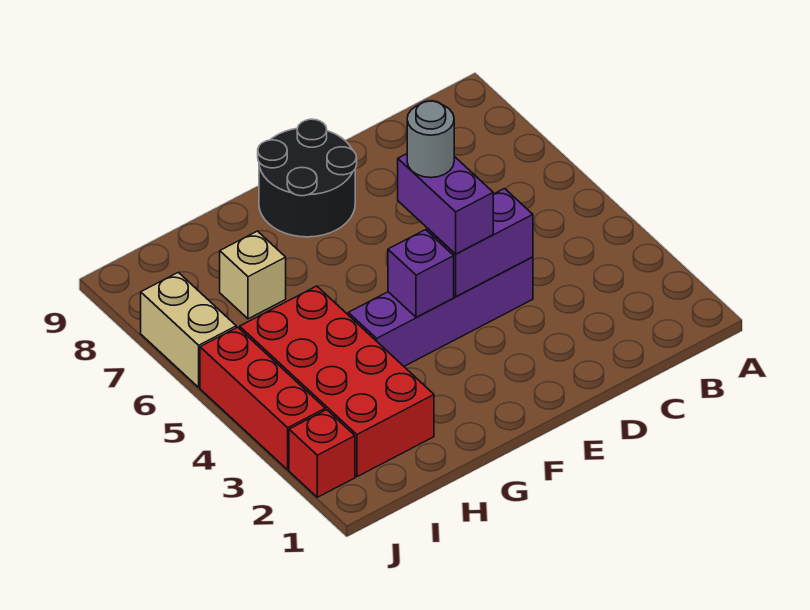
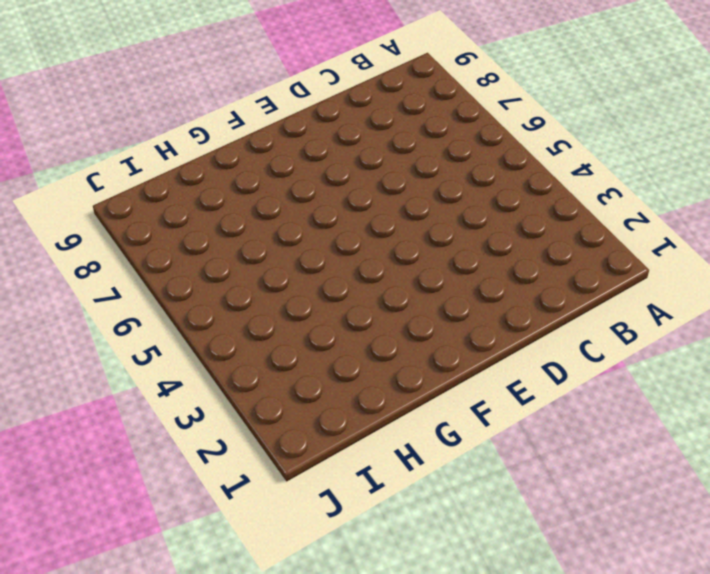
none -> purple brick D4:G4 level 1
none -> black round brick E8:F9 level 1

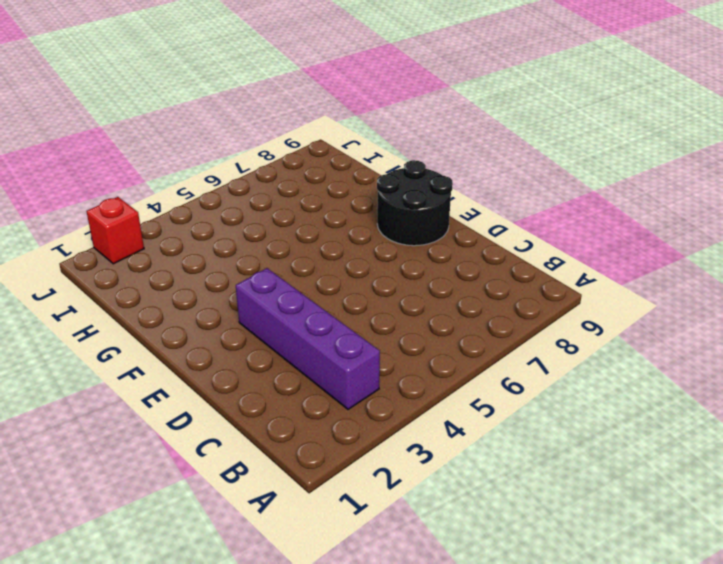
purple brick B3:E3 level 1 -> purple brick D4:G4 level 1
none -> red brick H2:I5 level 1
none -> tan brick H7 level 1

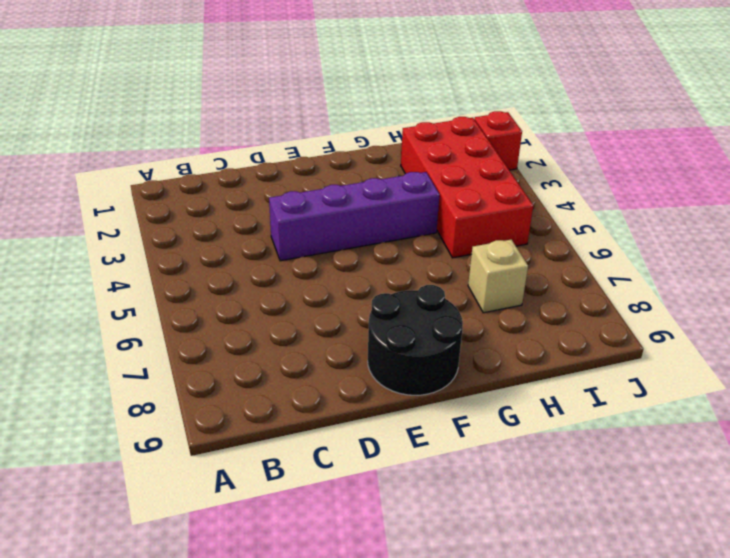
none -> red brick J3:J5 level 1
none -> tan brick J6:J7 level 1

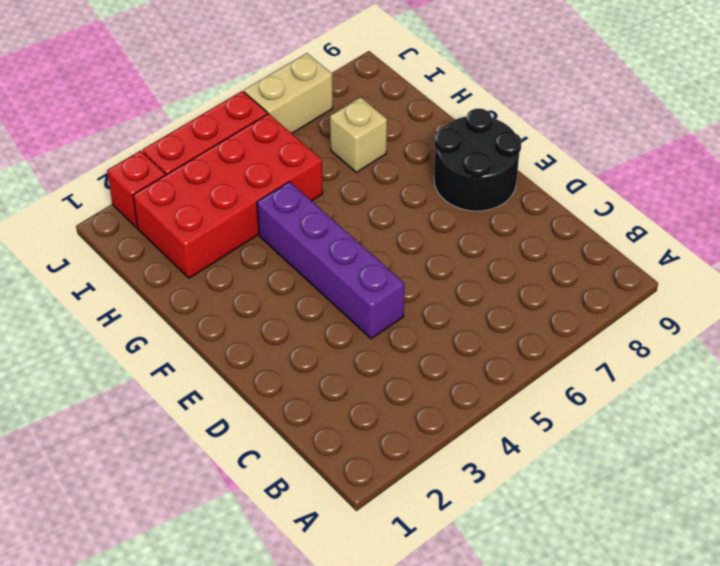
none -> purple brick D4:E4 level 2
none -> purple brick F4 level 2

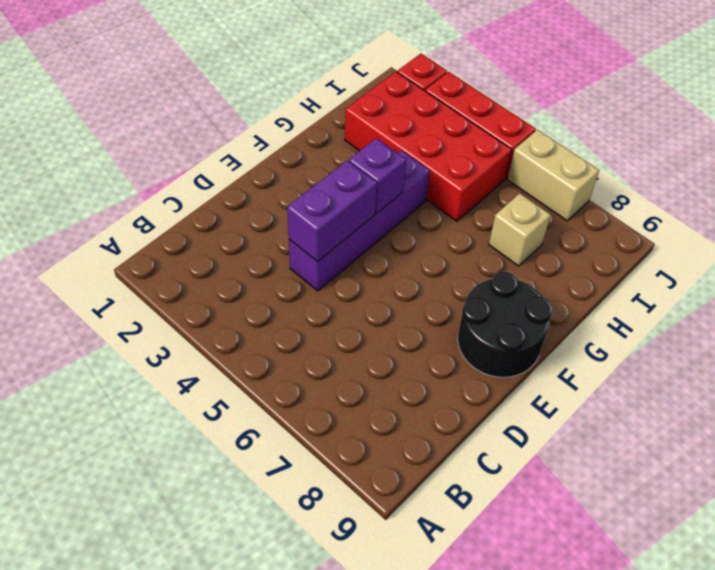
none -> purple brick E4:E5 level 3
none -> grey round brick E5 level 4

